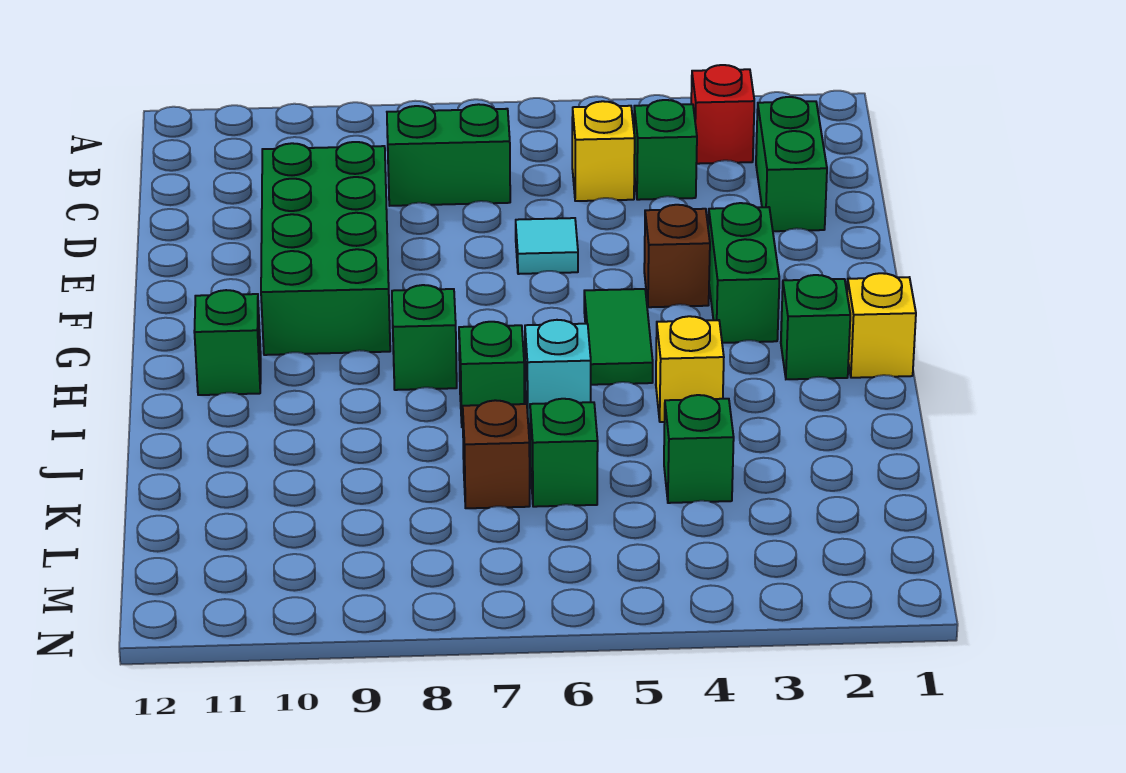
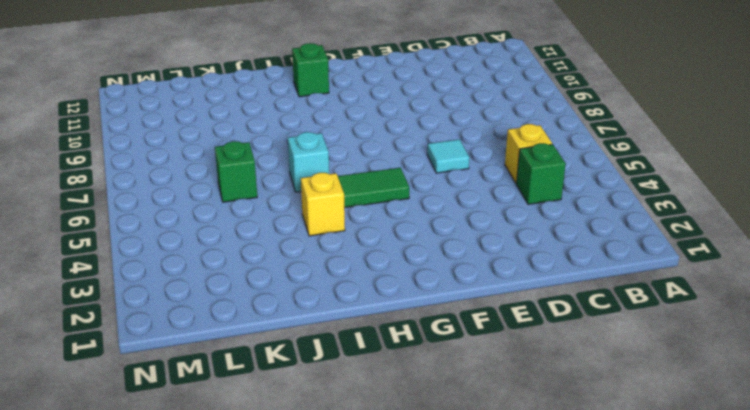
none -> red brick B3 level 1
none -> green brick C2:D2 level 1
none -> green brick C7:C8 level 1

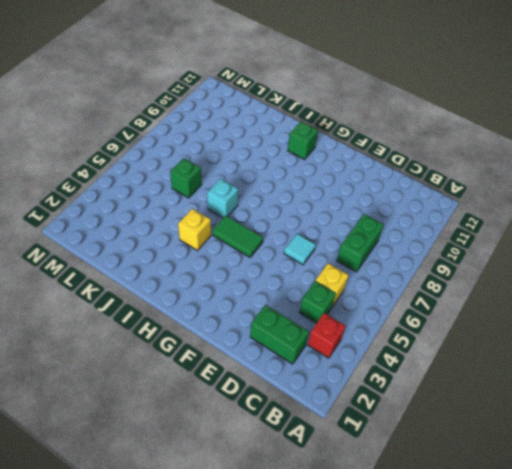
none -> green brick D9:G10 level 1
none -> green brick F3:G3 level 1
none -> brown brick F4 level 1

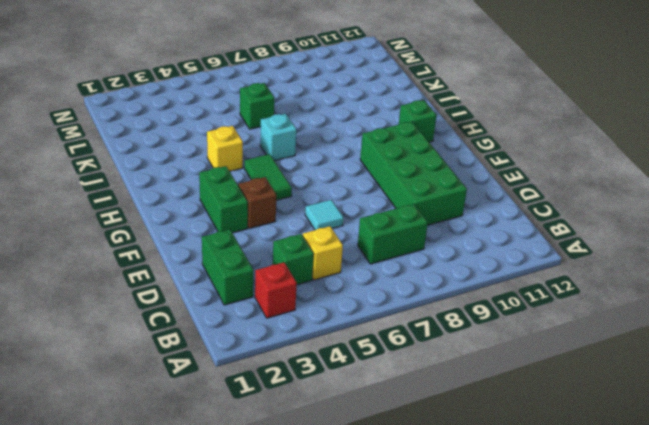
none -> yellow brick H1 level 1
none -> green brick H2 level 1
none -> green brick H8 level 1

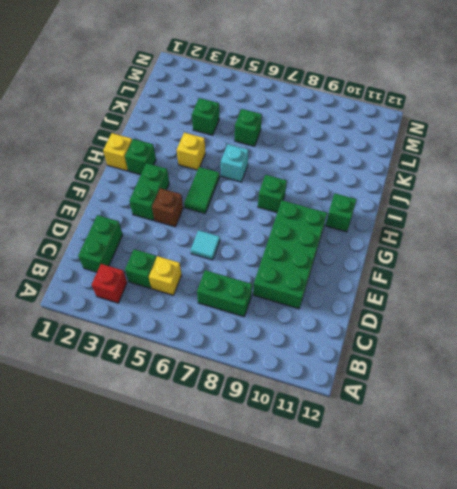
none -> green brick I7 level 1
none -> brown brick K7 level 1

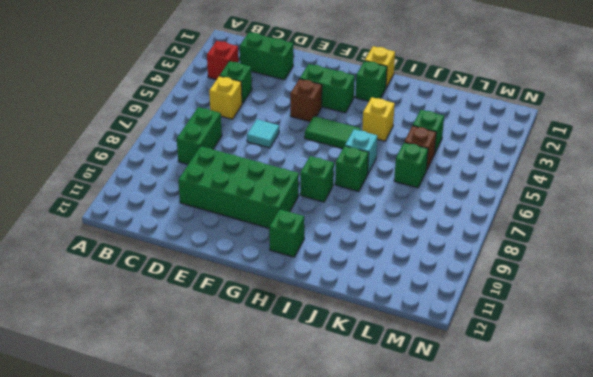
brown brick K5 level 1 -> brown brick K7 level 1

